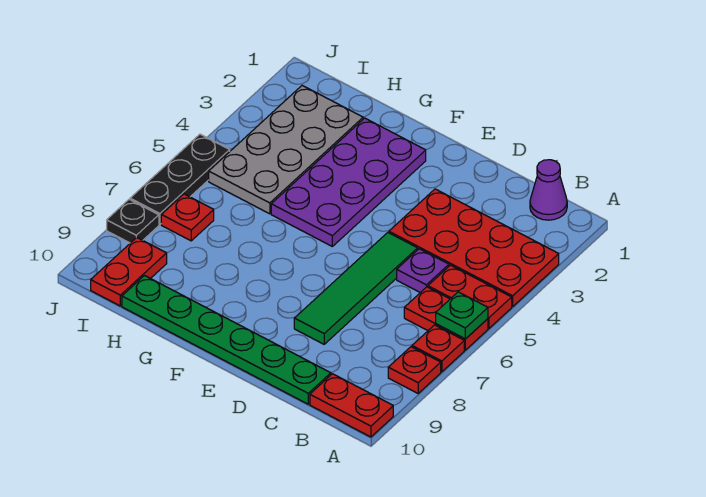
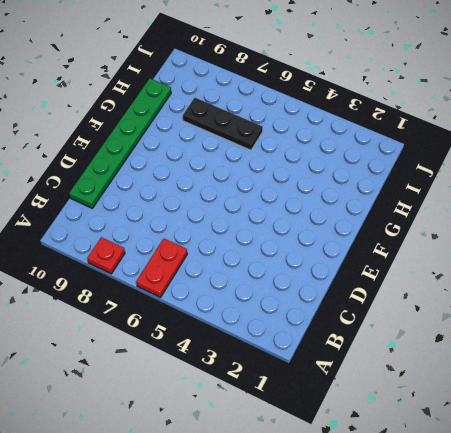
black plate H6:H8 level 1 -> black plate J5:J7 level 1
none -> red plate A3:D4 level 1
none -> red plate A5:B5 level 1
none -> red plate A7 level 1

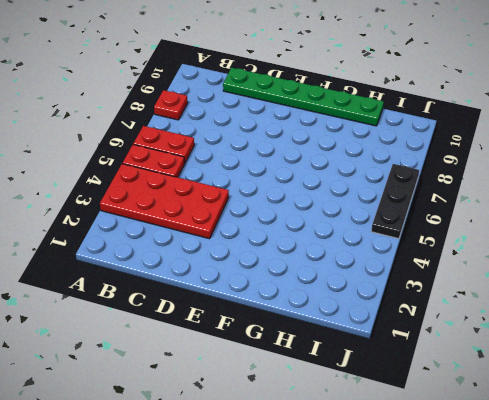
none -> red plate A7 level 1
none -> red plate A10:B10 level 1
none -> purple cone B1 level 1

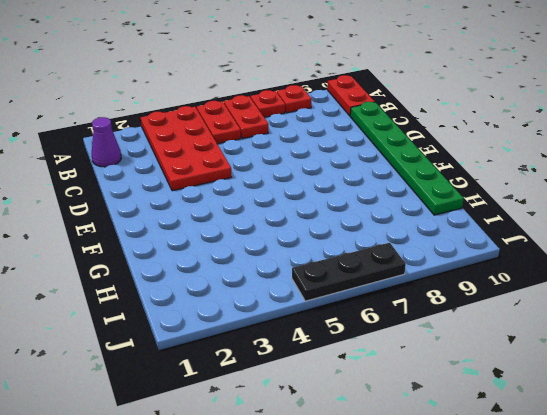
none -> purple plate C5 level 1
none -> green tile D5:D8 level 1
none -> purple plate F2:G5 level 1

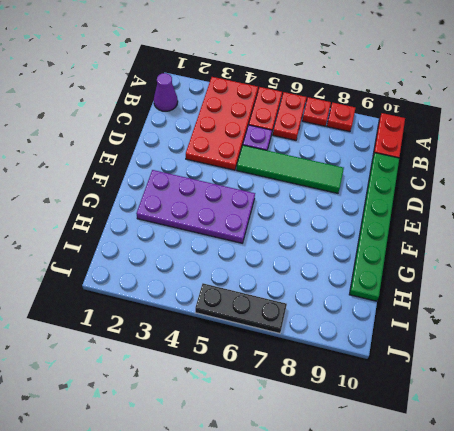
none -> grey plate H2:I5 level 1
none -> red plate I7 level 1
none -> red plate I9:I10 level 1

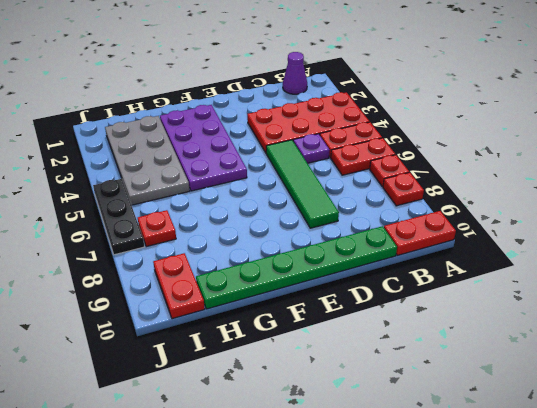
none -> black plate J8 level 1
none -> green plate A6 level 2

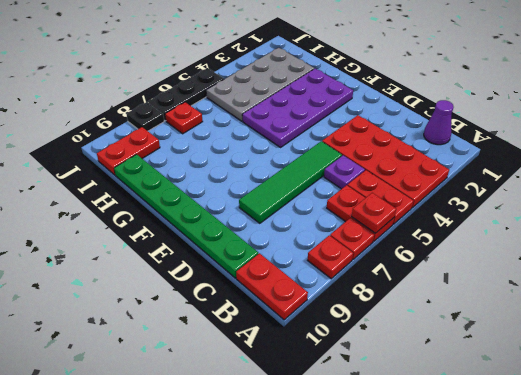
red plate A6 level 2 -> green plate A6 level 2

